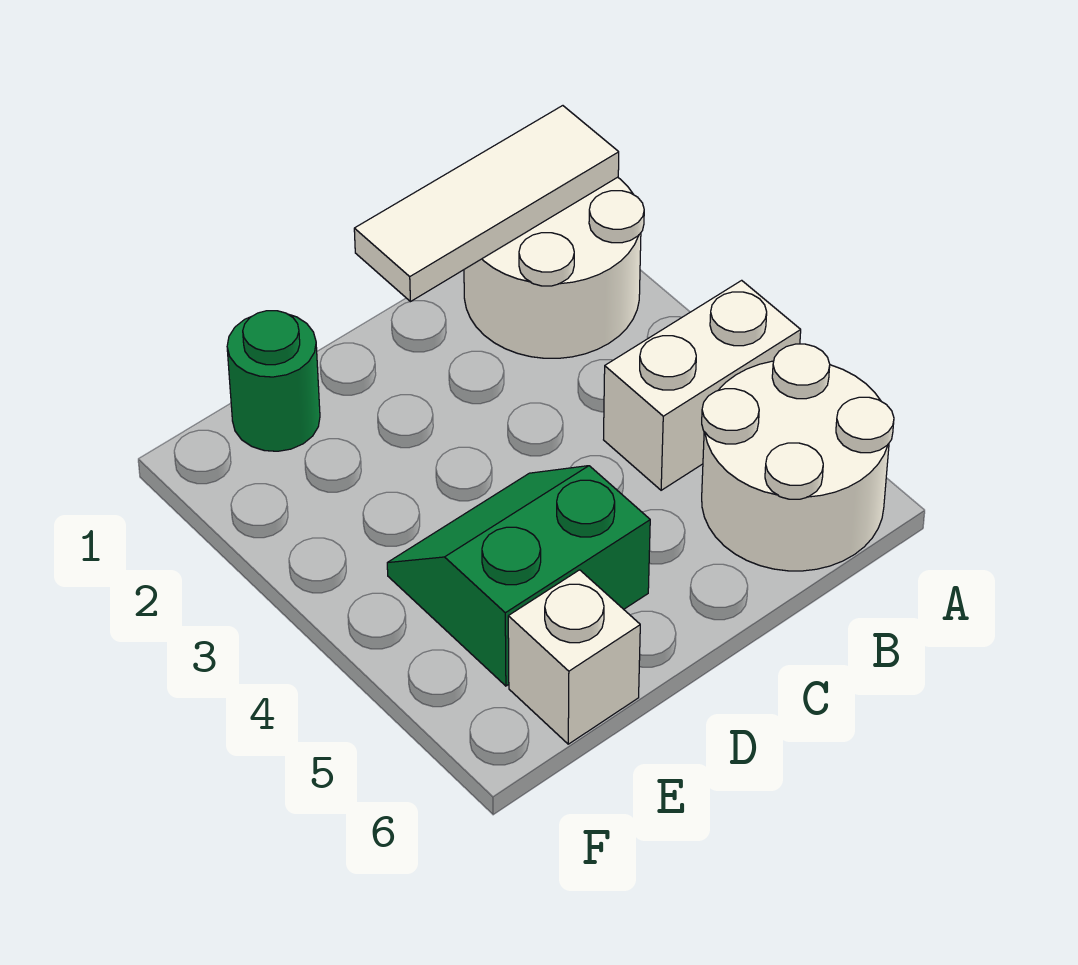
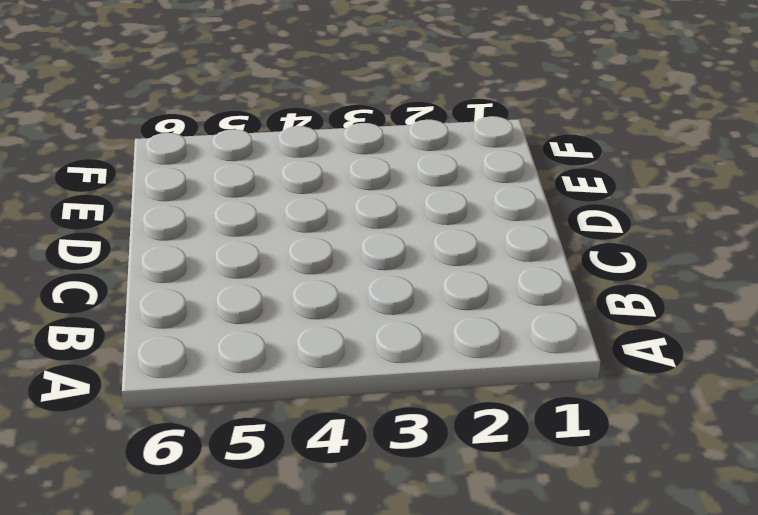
none -> white round brick A1:B2 level 1
none -> white brick A4:B4 level 1

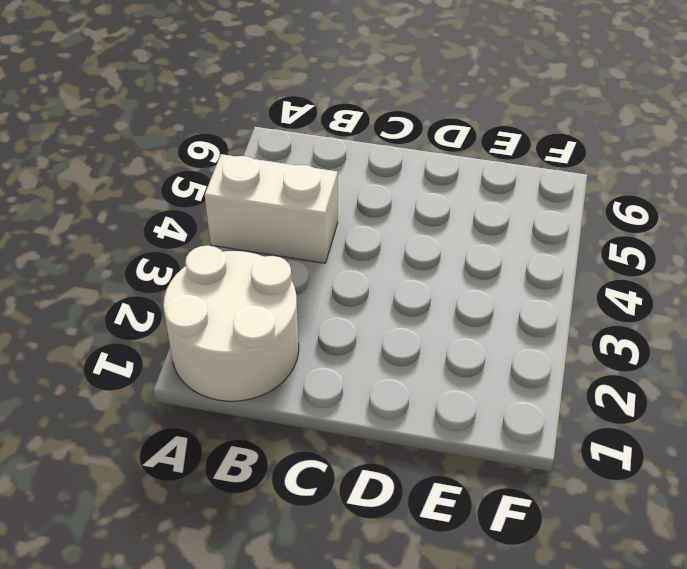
none -> white round brick A5:B6 level 1
none -> green slope D4:E5 level 1 top 5

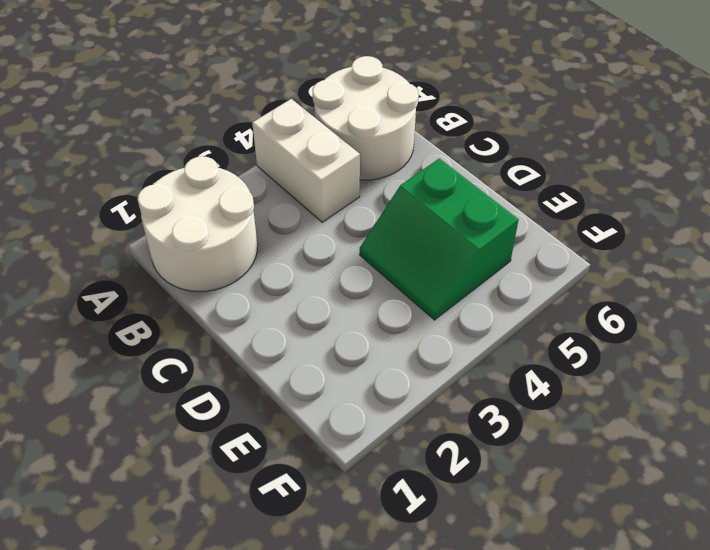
none -> green round brick E1 level 1
none -> white brick E6 level 1

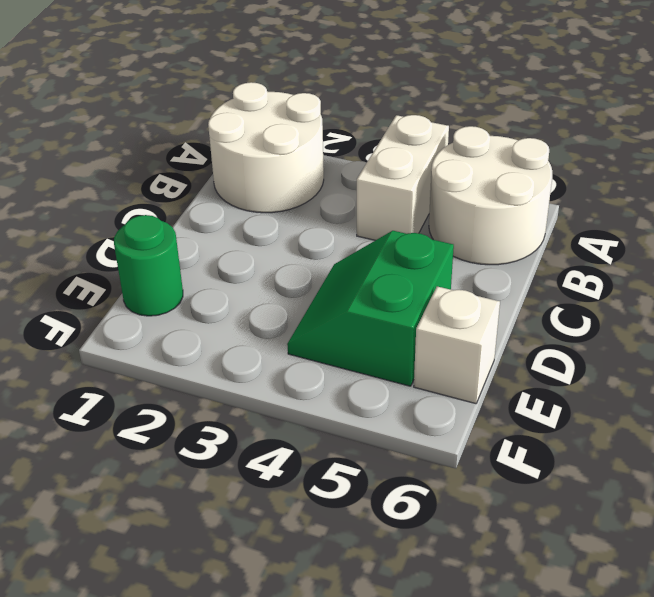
none -> white tile A1:C1 level 2

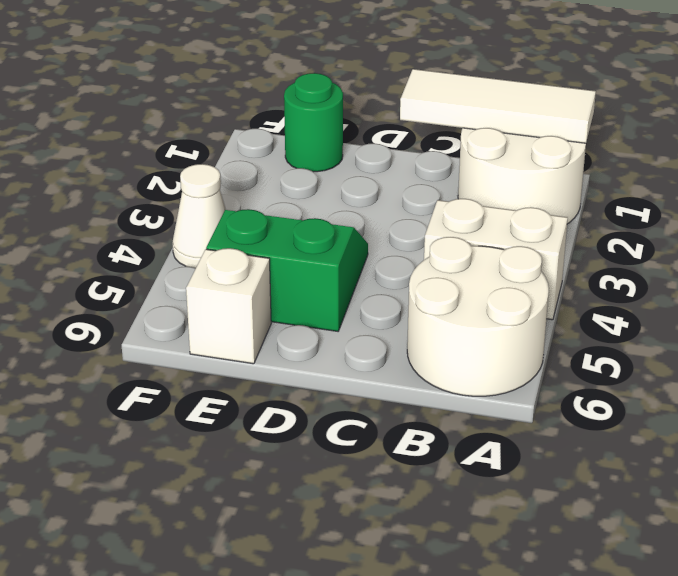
white cone F4 level 1 -> none

